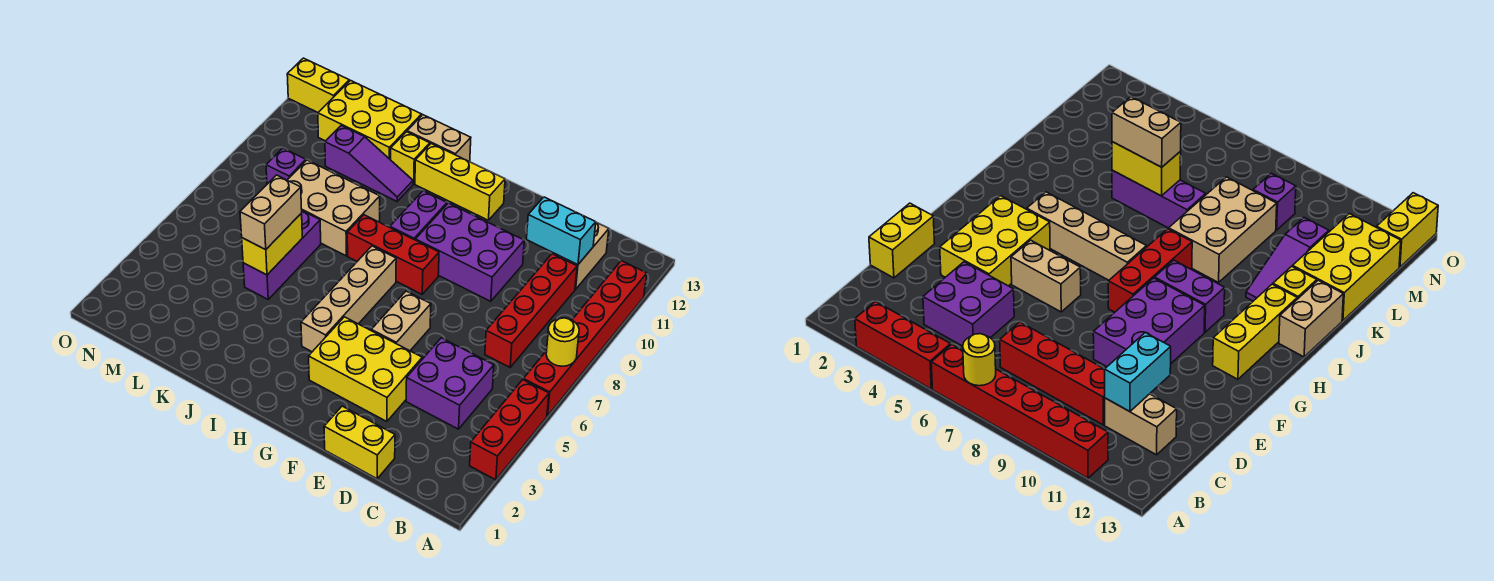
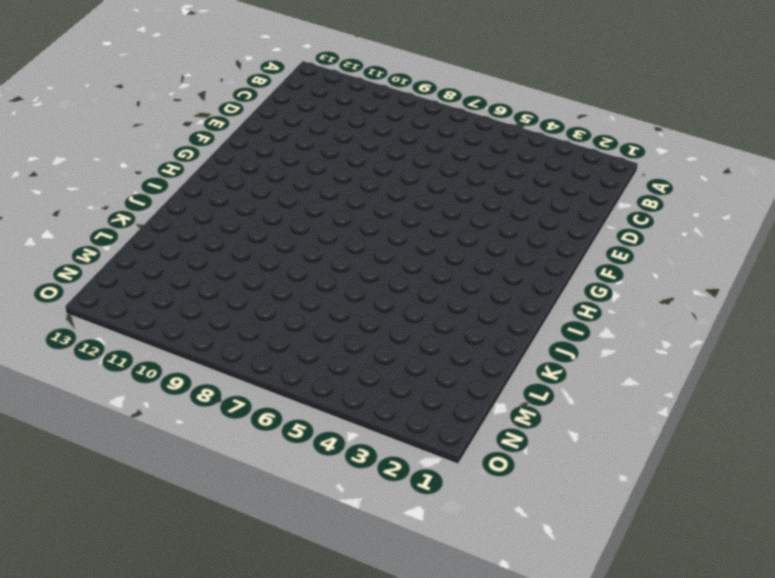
none -> red brick A3:A5 level 1
none -> red brick A6:A11 level 1
none -> purple brick C4:D5 level 1

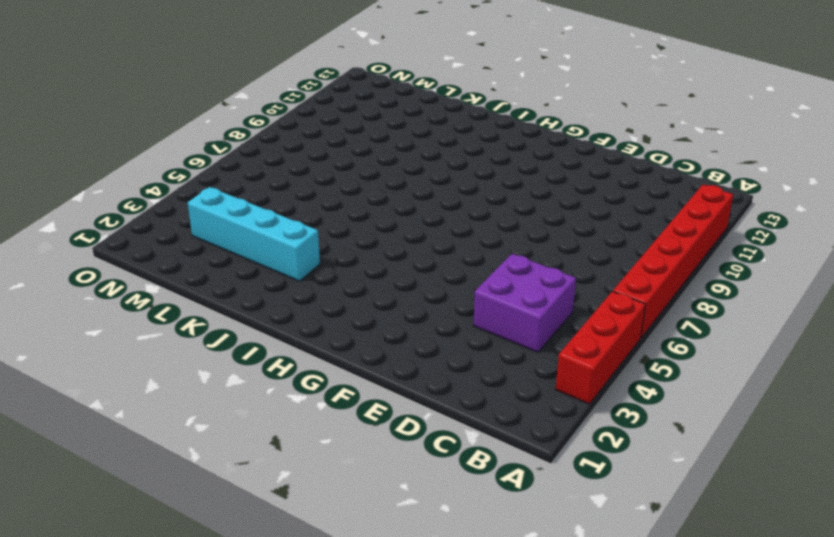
cyan brick J3:M3 level 1 -> none
none -> red brick C7:C10 level 1
none -> tan brick C11:C12 level 1
none -> yellow brick D1:E1 level 1

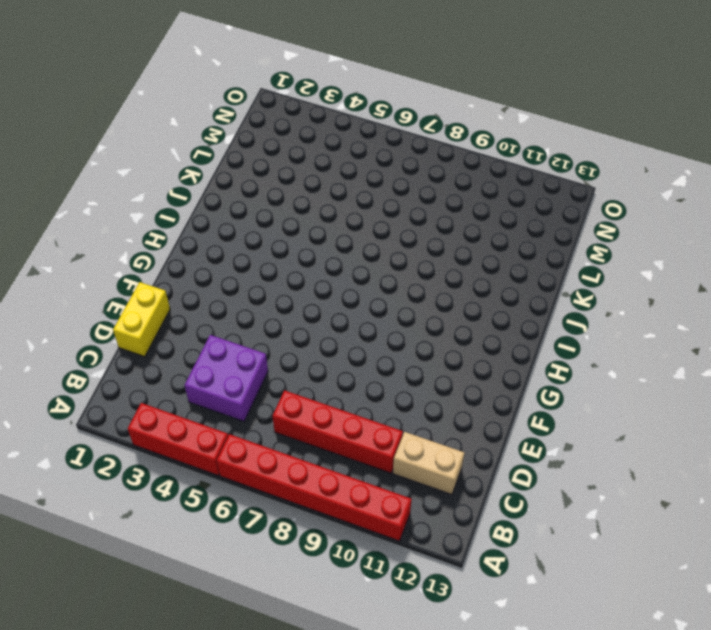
none -> yellow brick E3:G4 level 1
none -> purple brick E9:G10 level 1
none -> tan brick F5:F6 level 1

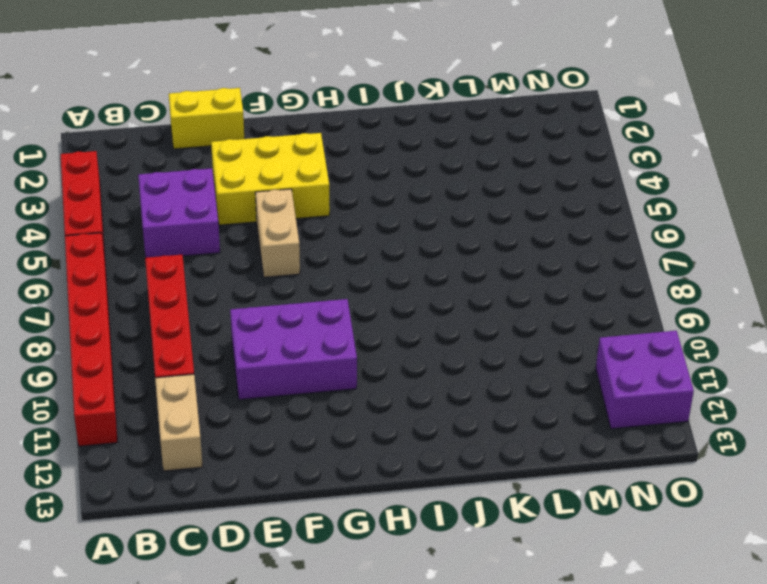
purple brick N11:O12 level 1 -> none
none -> red brick G8:I8 level 1
none -> yellow brick G12:I12 level 1
none -> tan brick H4:H7 level 1

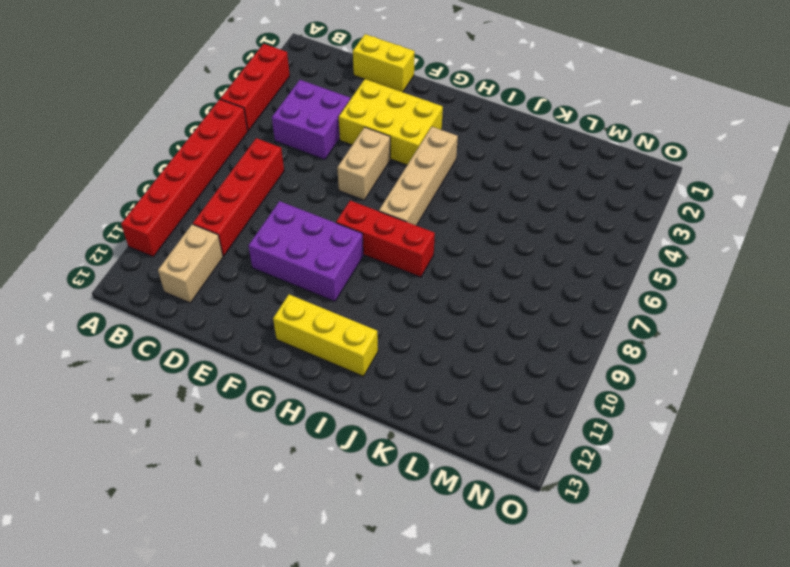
none -> purple brick H9:H10 level 1
none -> tan brick I13:J13 level 1
none -> tan brick J8:L9 level 1

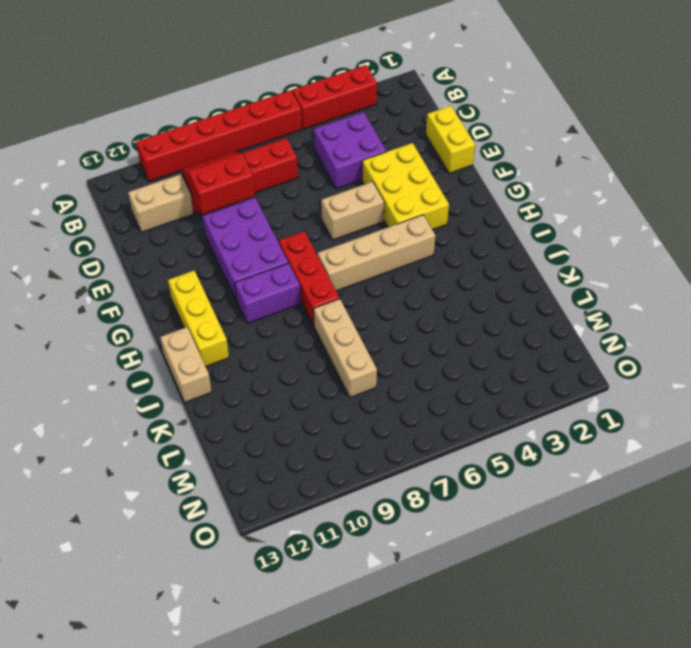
red slope C9:D10 level 2 top D -> none
tan brick J8:L8 level 1 -> tan brick J8:L9 level 1
none -> purple slope J11:L11 level 1 top L
none -> yellow brick J12 level 1
none -> purple brick K5:K7 level 1

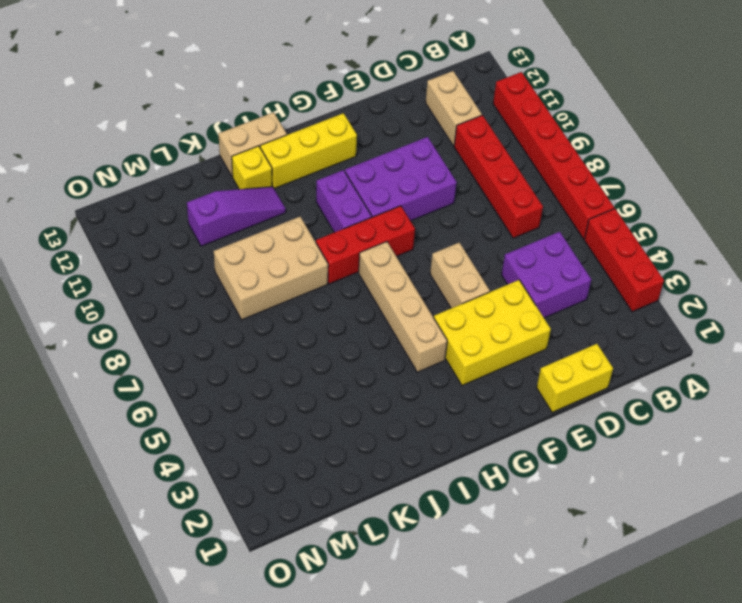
none -> purple brick K5:K7 level 1
none -> yellow brick K12:M13 level 1
none -> purple brick M9 level 1

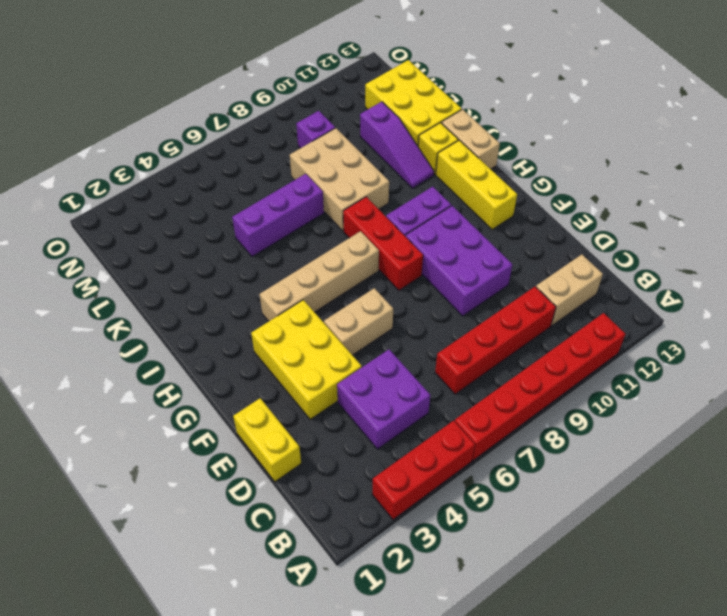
none -> yellow brick N13:O13 level 1
none -> yellow round brick A7 level 2
none -> cyan brick C11:D11 level 2

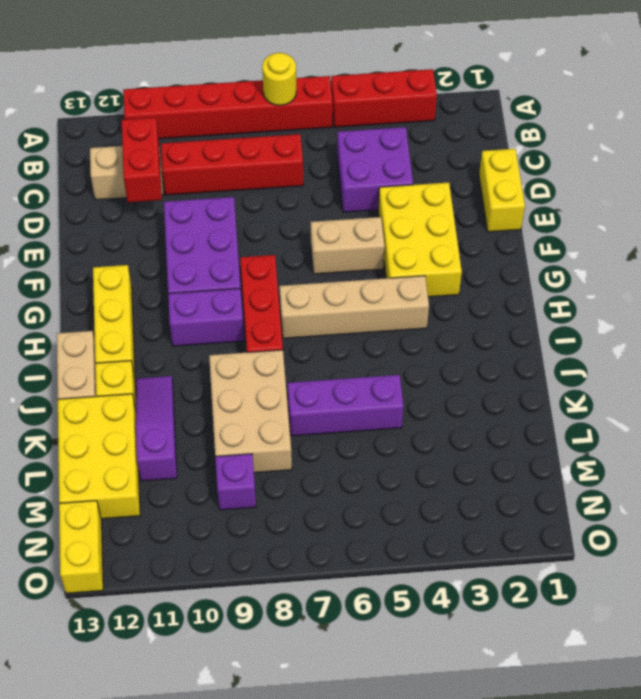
red brick C11:D11 level 2 -> cyan brick C11:D11 level 2
none -> yellow brick K5:K6 level 2
none -> tan brick K5:K6 level 3

